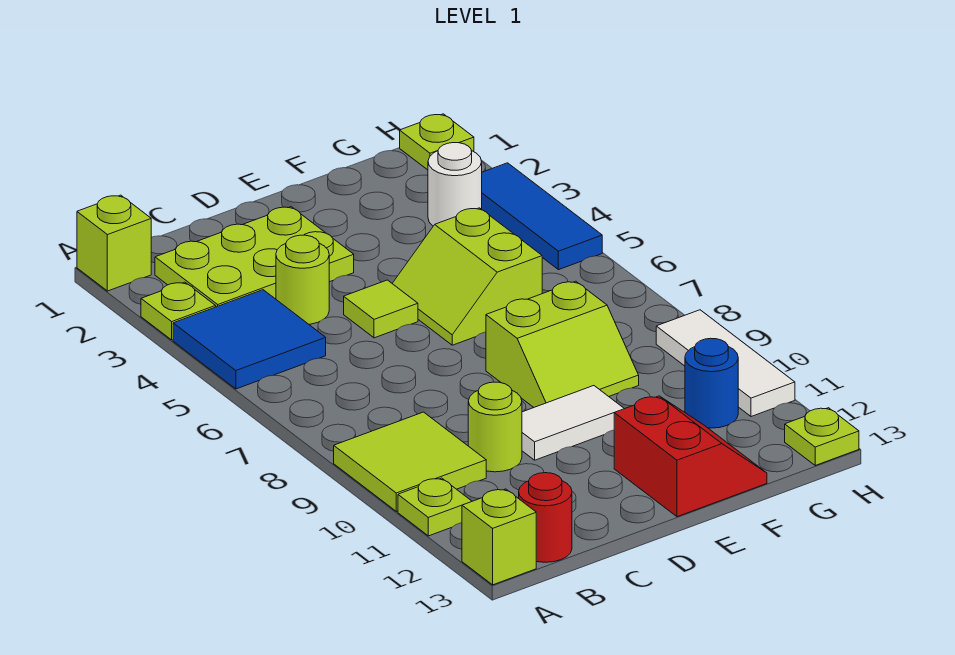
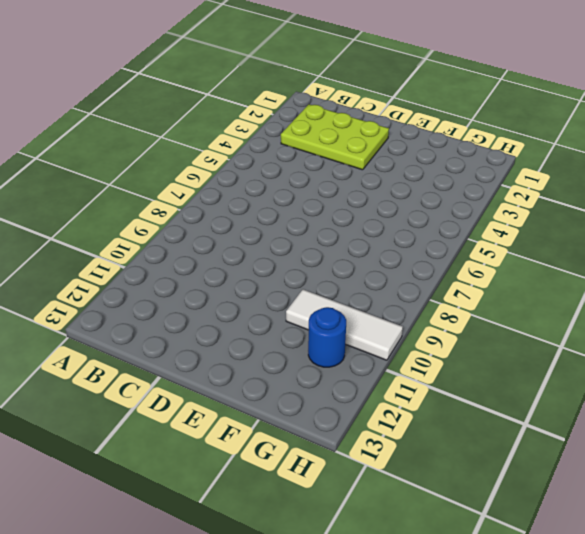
white tile F10:H10 level 1 -> white tile H9:H11 level 1
none -> lime brick A1 level 1
none -> lime plate A3 level 1
none -> blue tile A4:B5 level 1

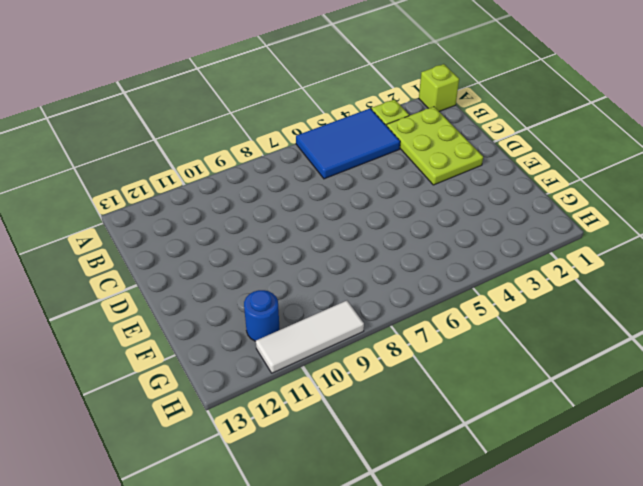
blue tile A4:B6 level 1 -> blue tile A4:B5 level 1
none -> lime tile A9:B10 level 1
none -> lime plate A11 level 1
none -> lime brick A13 level 1

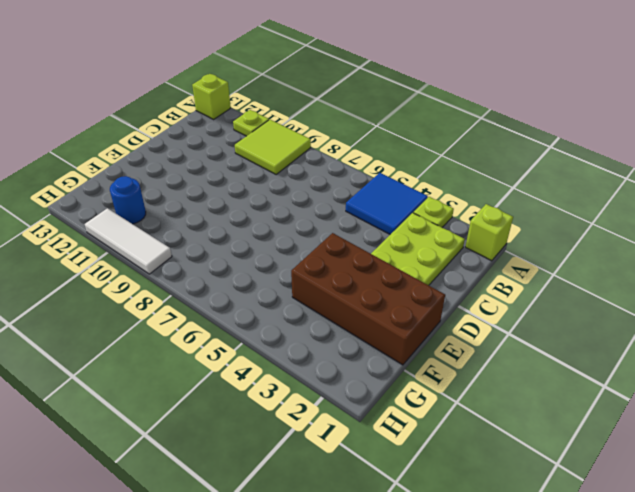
brown brick E1:F4 level 1 -> none
none -> red round brick B13 level 1
none -> lime round brick C4 level 1
none -> lime round brick C10 level 1

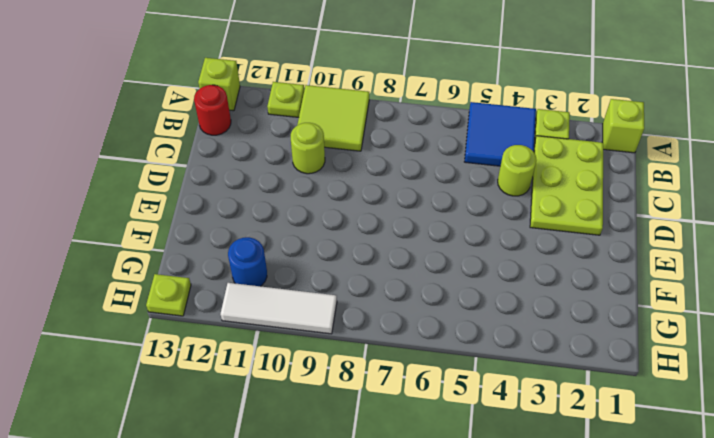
none -> lime tile D5 level 1
none -> white tile D10:E10 level 1
none -> lime slope E5:F6 level 1 top F

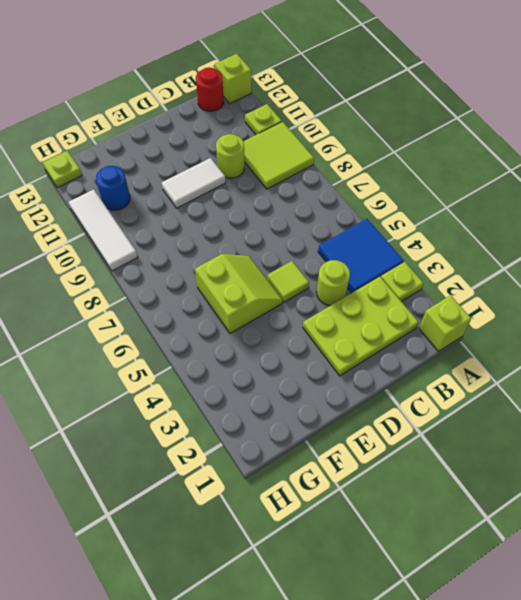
none -> lime slope E8:F9 level 1 top 8
none -> red slope E12:F13 level 1 top E
none -> white round brick G3 level 1

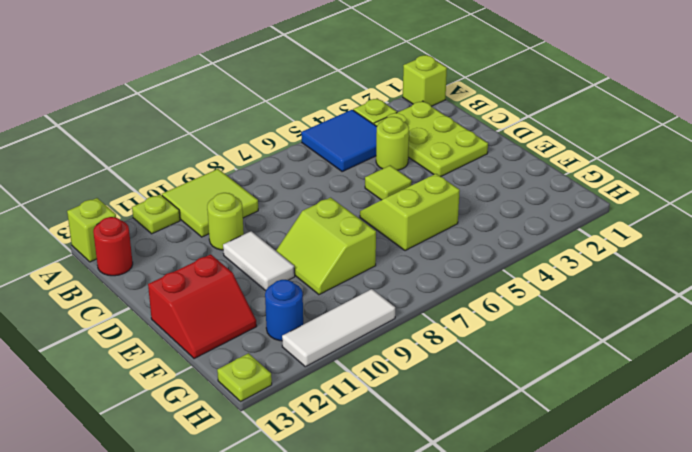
none -> white round brick G3 level 1
none -> lime plate H1 level 1
none -> blue tile H3:H5 level 1

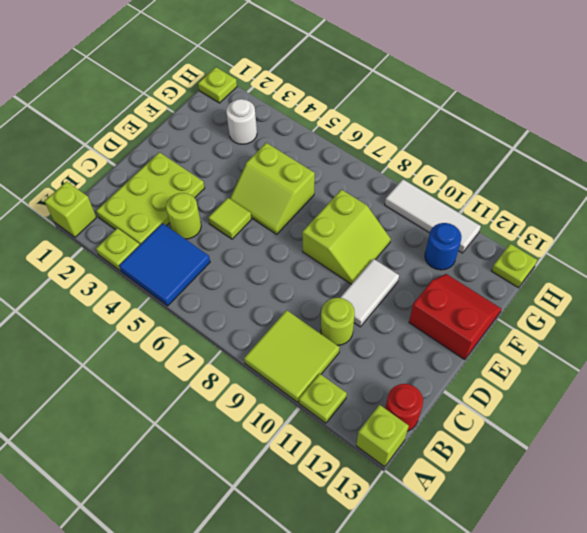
none -> blue tile H3:H5 level 1

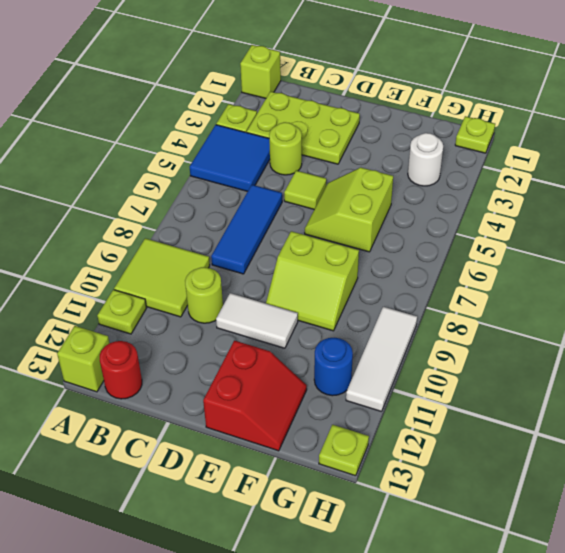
blue tile C6:C8 level 1 -> blue tile H3:H5 level 1

